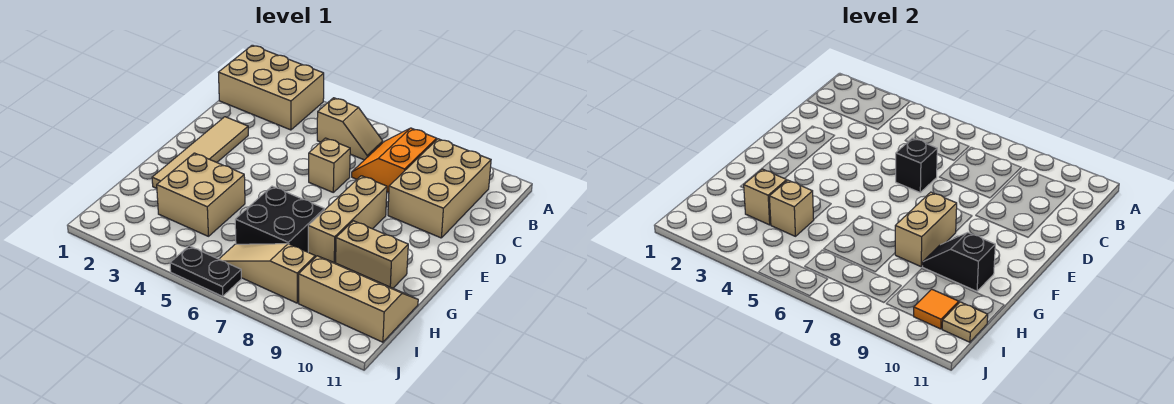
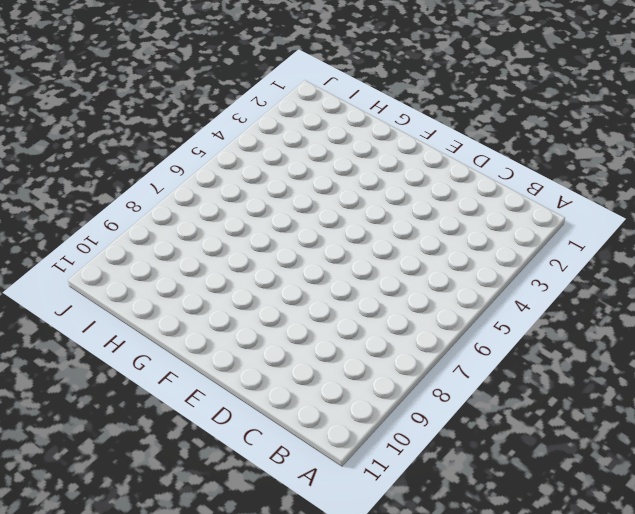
none -> tan brick A1:B3 level 1
none -> tan slope B5:B6 level 1 top 5
none -> orange slope B7:C8 level 1 top 8

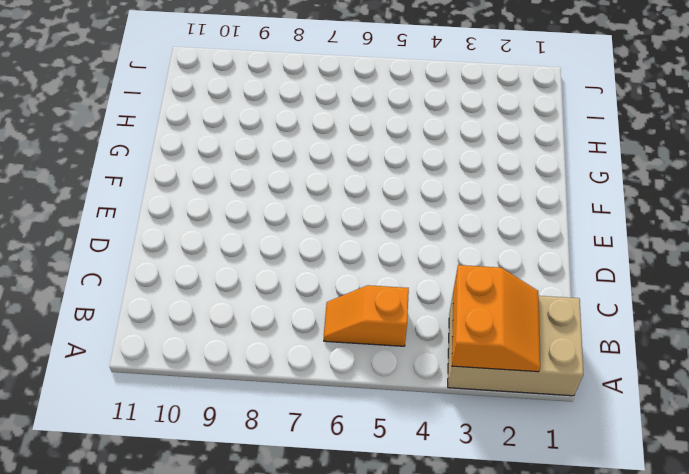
orange slope A2:B3 level 2 top 3 -> orange slope B7:C8 level 1 top 8
orange slope B5:B6 level 1 top 5 -> tan slope B5:B6 level 1 top 5
none -> tan brick B9:D10 level 1
none -> tan tile D2:G2 level 1
none -> tan brick D6 level 1

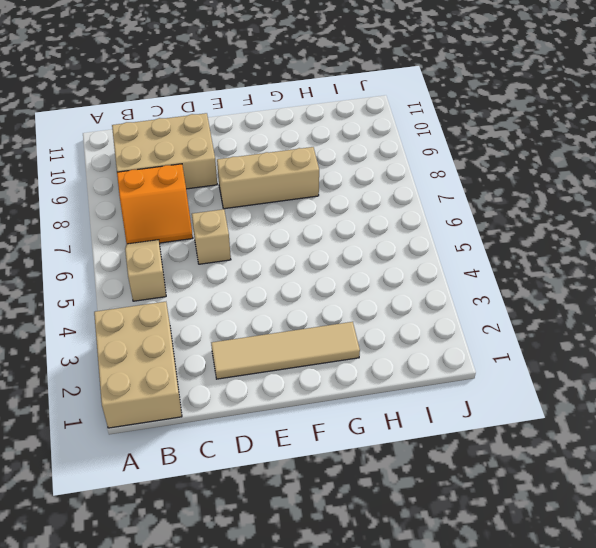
none -> tan brick G3:H4 level 1
none -> black brick G6:H7 level 1
none -> tan brick G9:G10 level 1

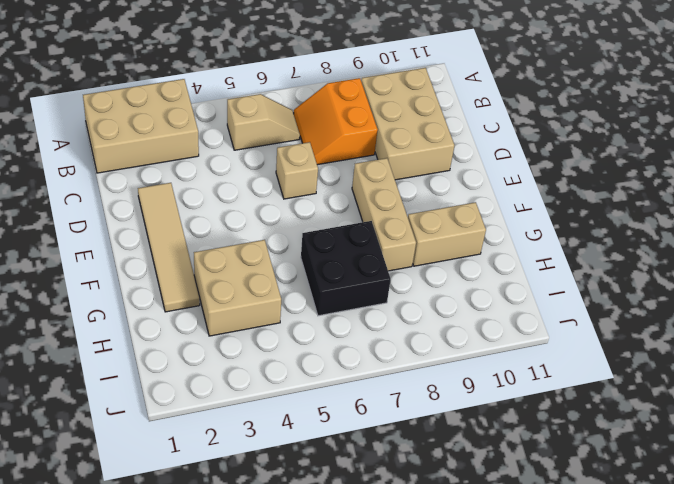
none -> tan slope H9:I11 level 1 top I
none -> tan slope I6:I8 level 1 top 8
none -> black plate J5:J6 level 1

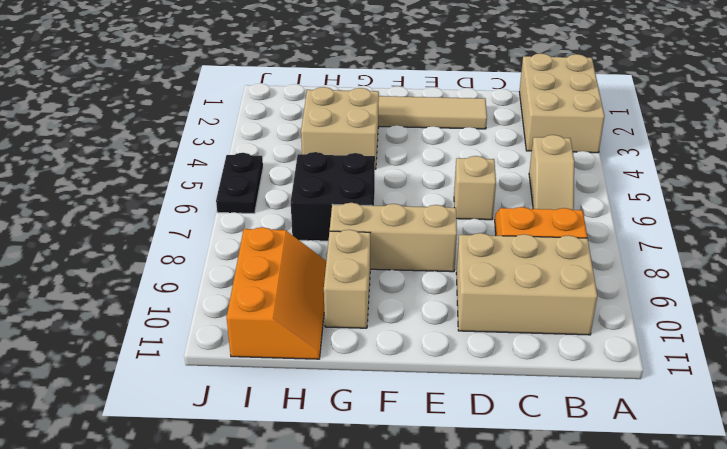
orange slope H9:I11 level 1 top I -> tan slope H9:I11 level 1 top I
none -> tan slope I6:I8 level 1 top 8
none -> black brick D6 level 2
none -> tan brick F8:G8 level 2

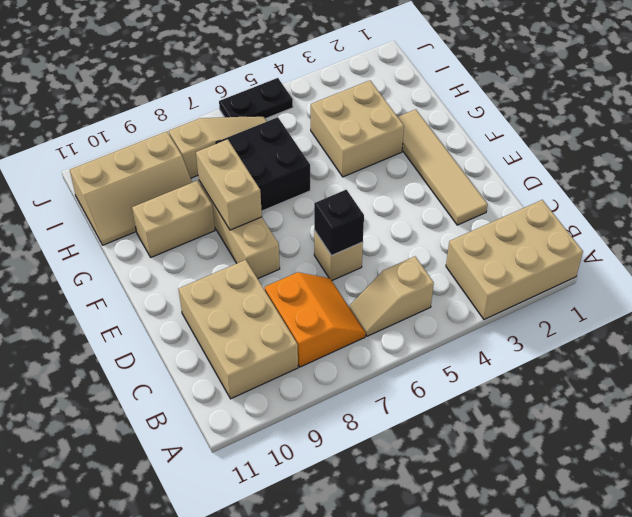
none -> black slope G9:G10 level 2 top 10
none -> tan brick H3 level 2
none -> tan brick H4 level 2

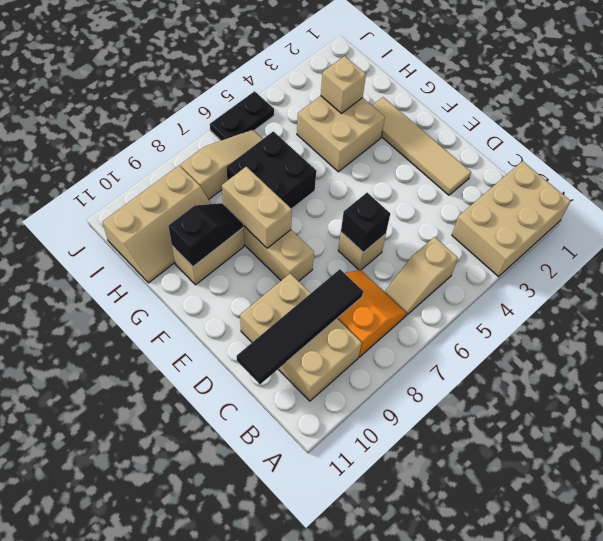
black tile C8:C11 level 2 -> none
none -> tan brick H4 level 2
none -> orange tile I10 level 2
none -> tan plate I11 level 2

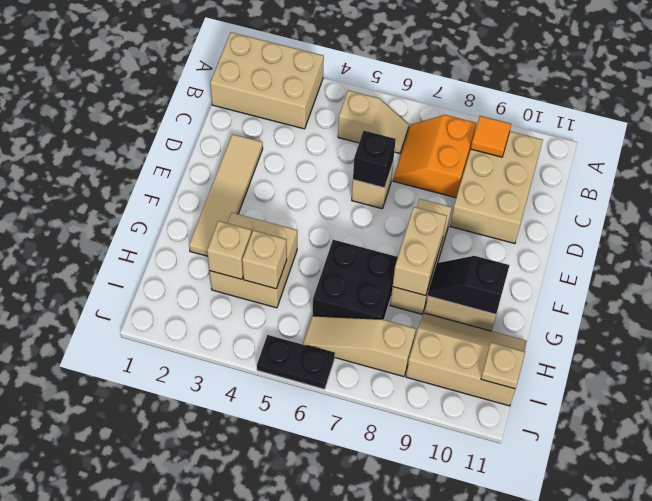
orange tile B9 level 2 -> orange tile I10 level 2

